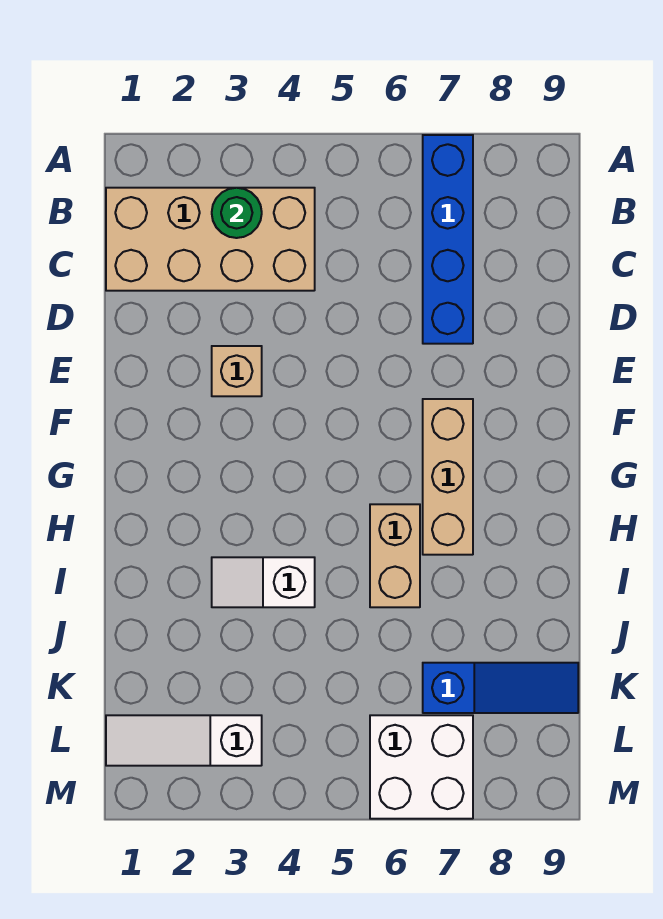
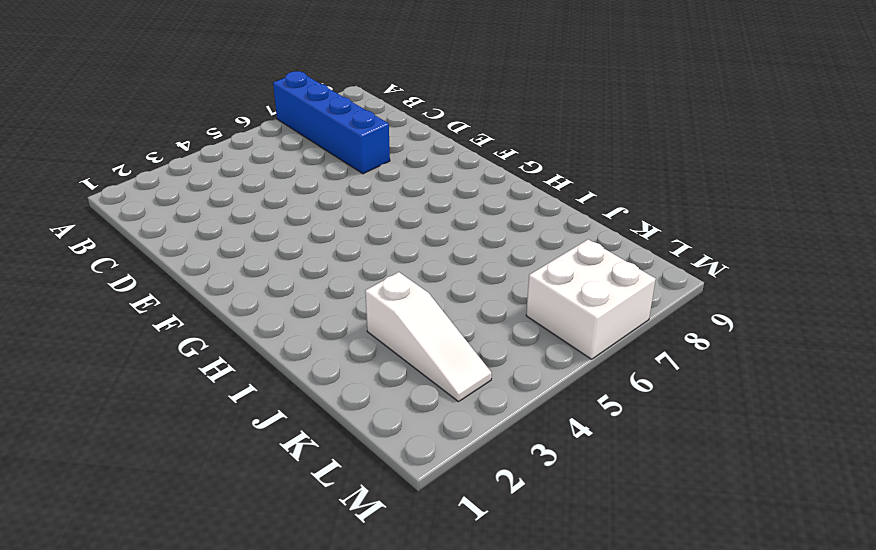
white slope J3:L3 level 1 top J -> white slope L1:L3 level 1 top 3
none -> tan brick B1:C4 level 1
none -> tan brick E3 level 1

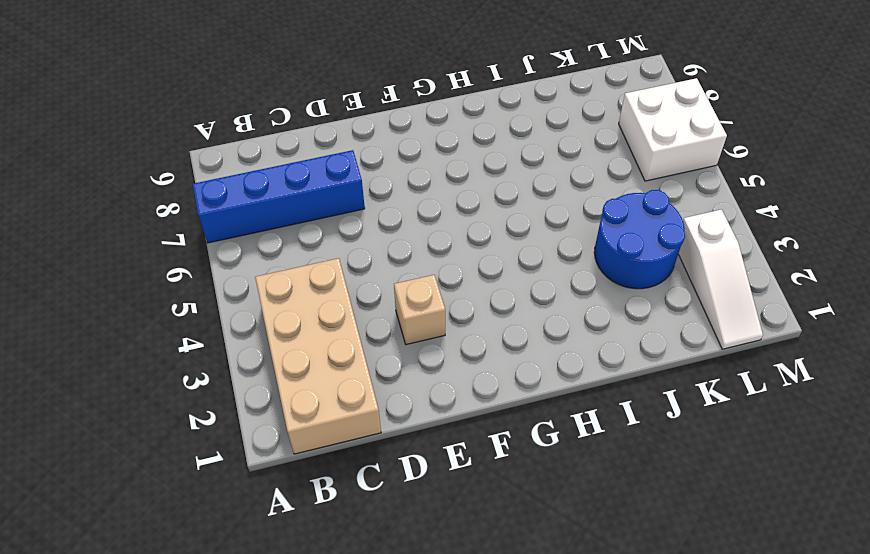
blue round brick J3:K4 level 1 -> none
none -> tan brick F7:H7 level 1
none -> tan brick H6:I6 level 1

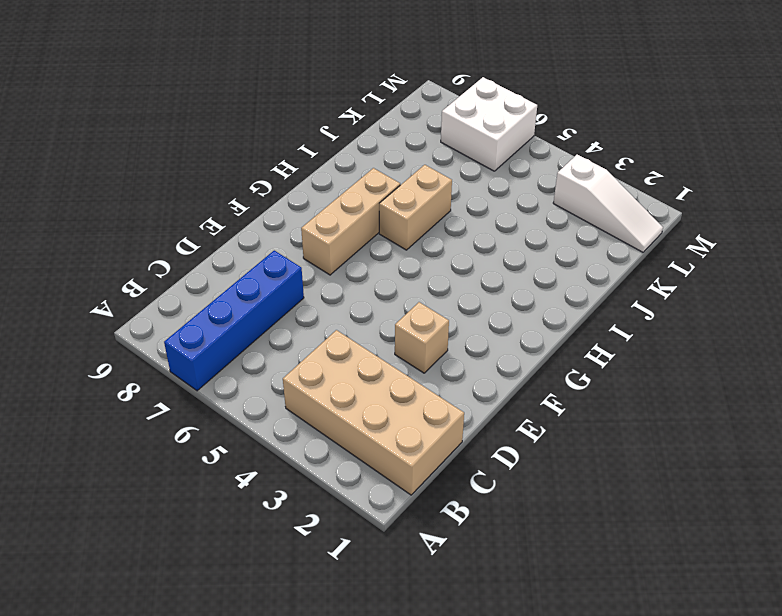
none -> white slope I3:I4 level 1 top 4
none -> blue slope K7:K9 level 1 top 7

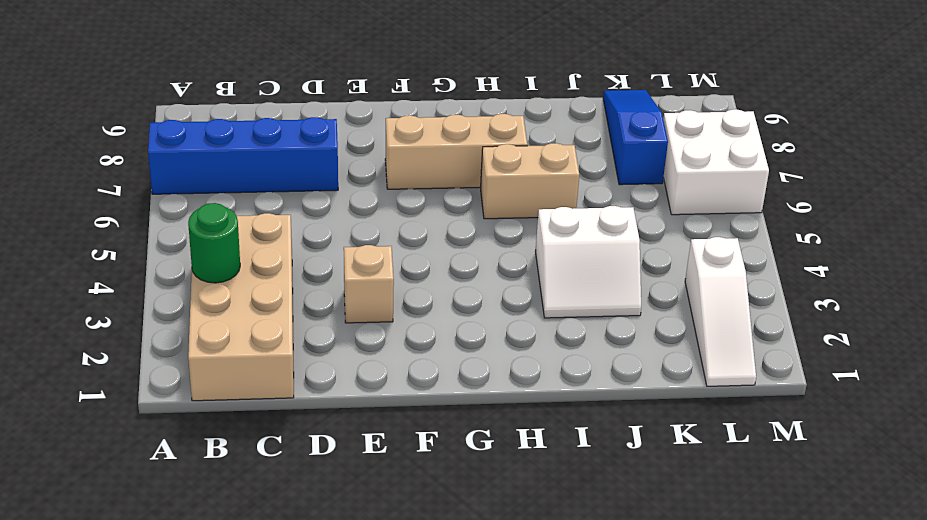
white slope I3:J4 level 1 top 4 -> white slope I3:I4 level 1 top 4

